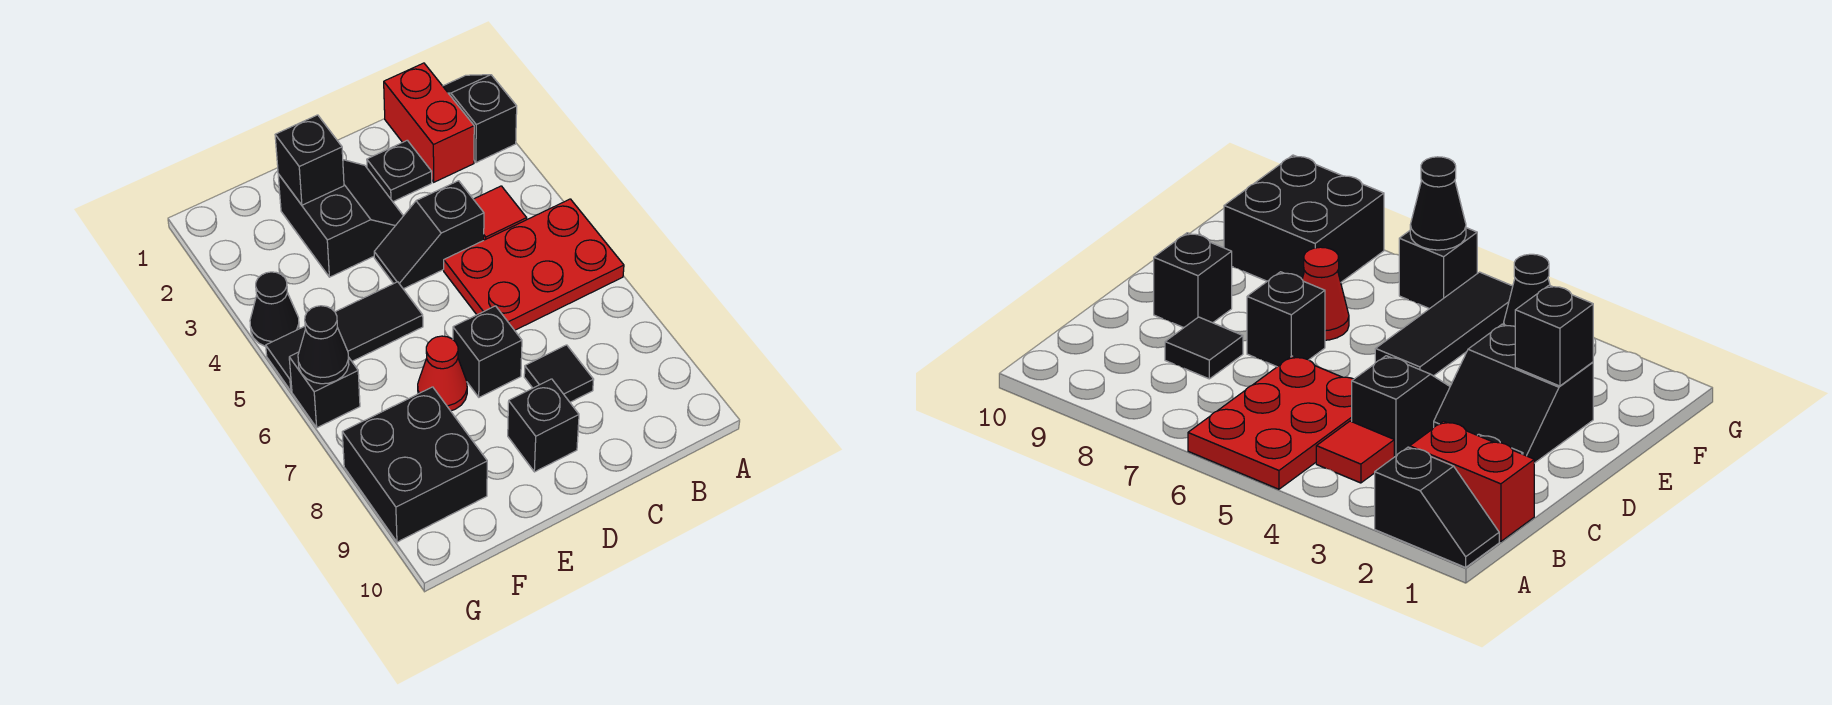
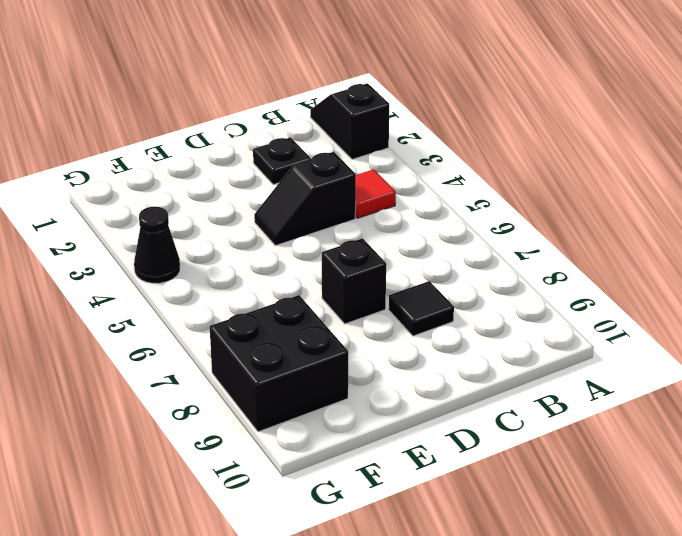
none -> red plate A5:C6 level 1
none -> red brick B1:B2 level 1
none -> black slope D2:E3 level 1 top E

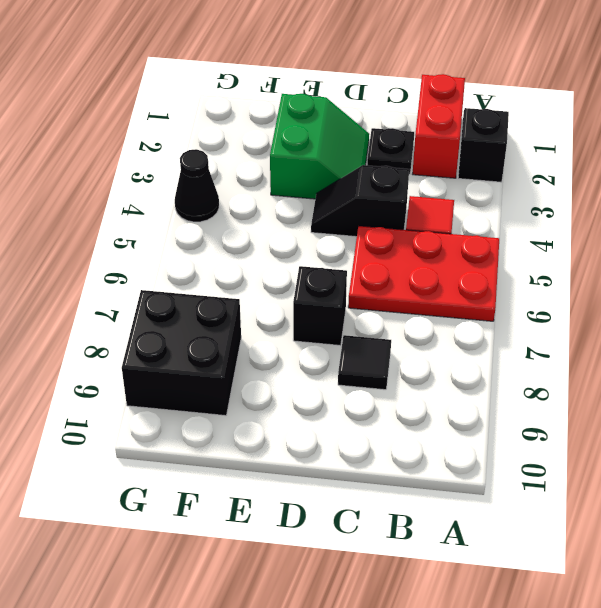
green slope D2:E3 level 1 top E -> black slope D2:E3 level 1 top E
none -> black brick D9 level 1
none -> black tile E5:G5 level 1
none -> red cone E7 level 1

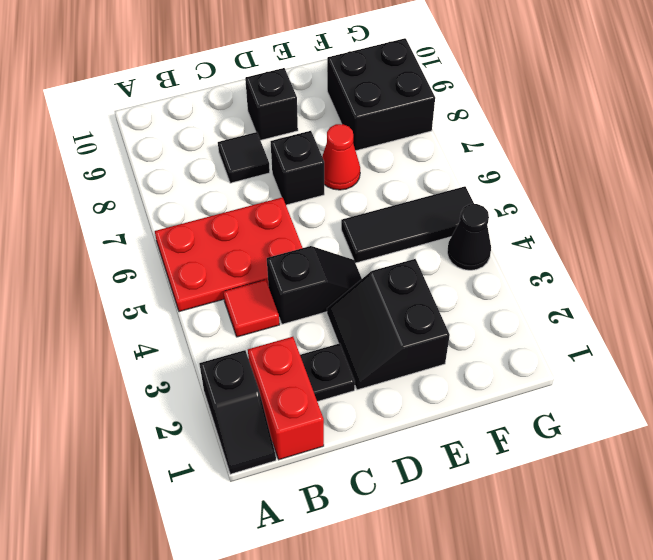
none -> black brick G6 level 1
none -> black brick E2 level 2
none -> black cone G6 level 2

